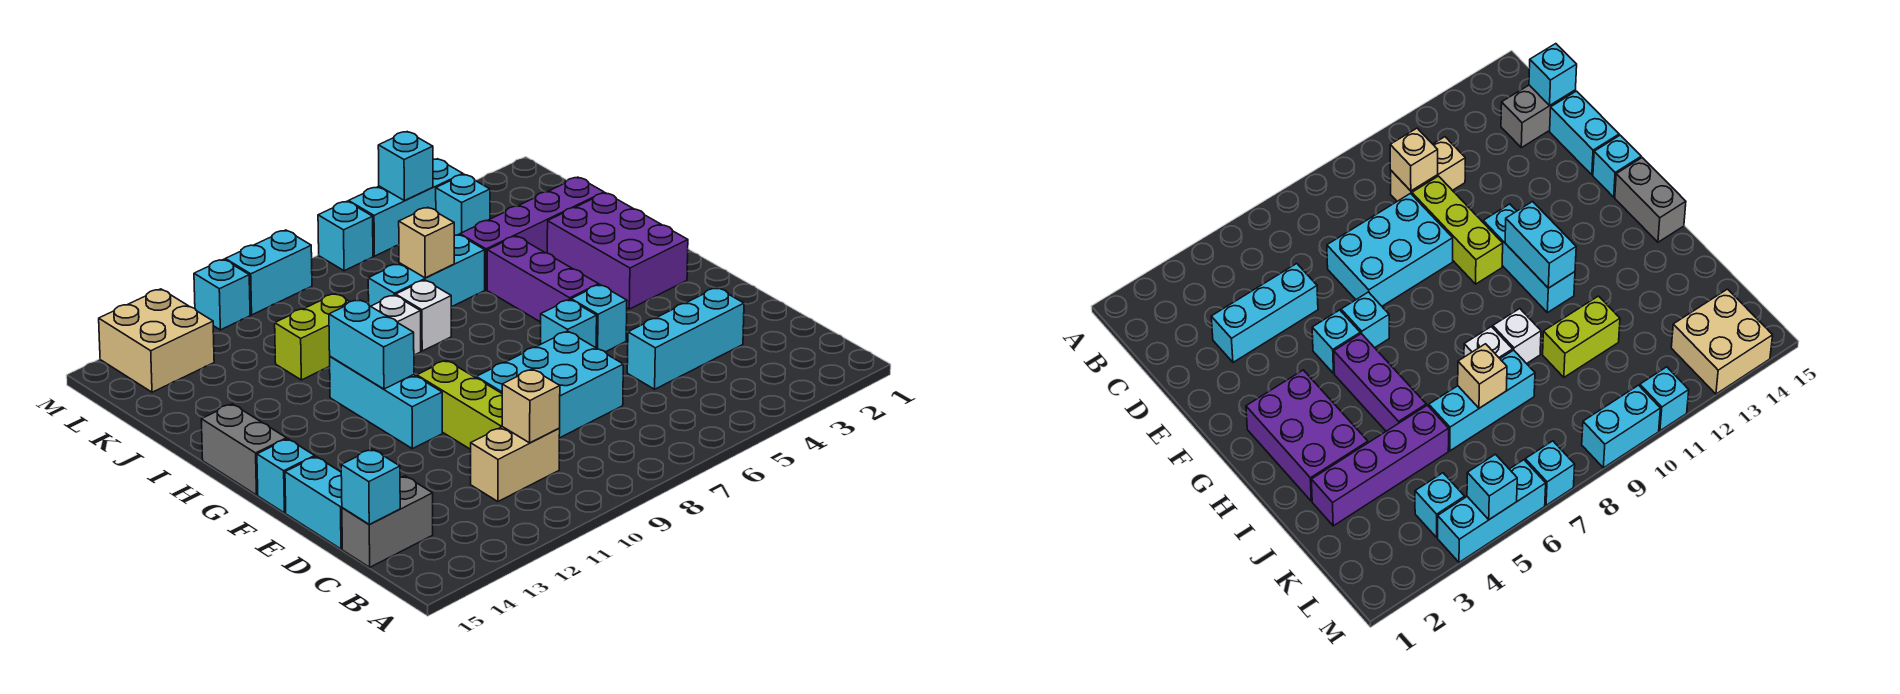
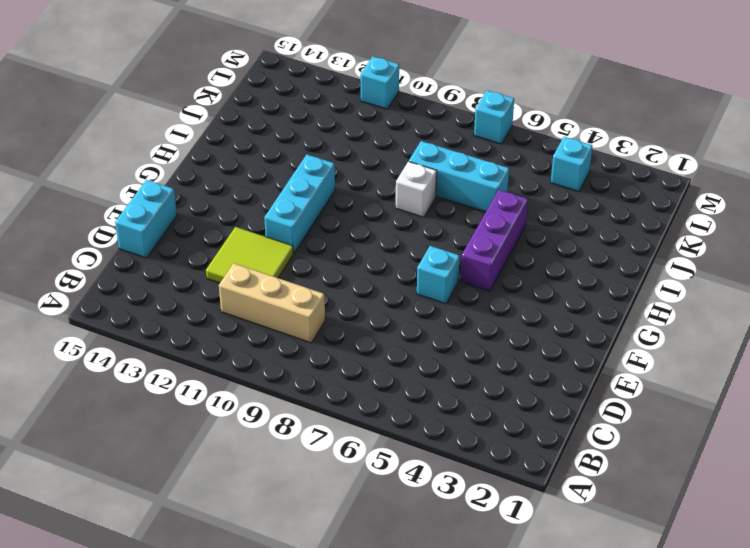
tan brick C9:C11 level 1 -> tan brick C10:C11 level 1
lime tile D11:E12 level 1 -> none
none -> grey brick C14:C15 level 1
none -> cyan brick D3:D5 level 1
none -> cyan brick D7:E9 level 1

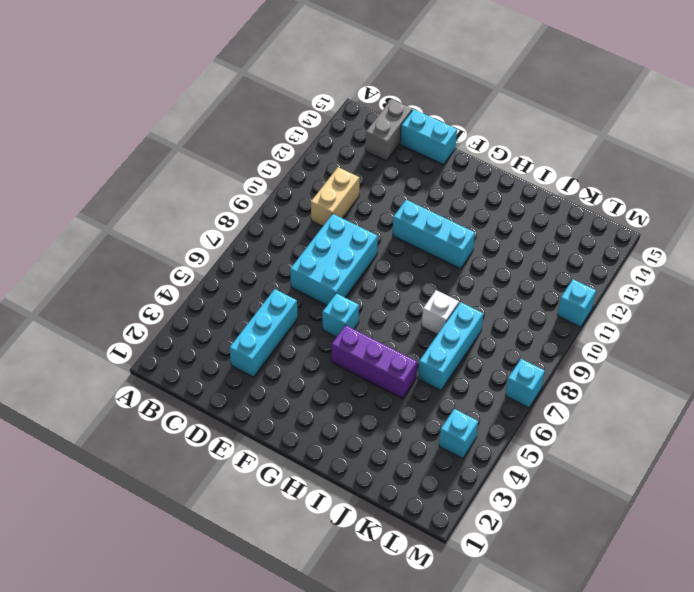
none -> lime brick D10:F10 level 1
none -> cyan brick F5 level 1
none -> cyan brick F15 level 1

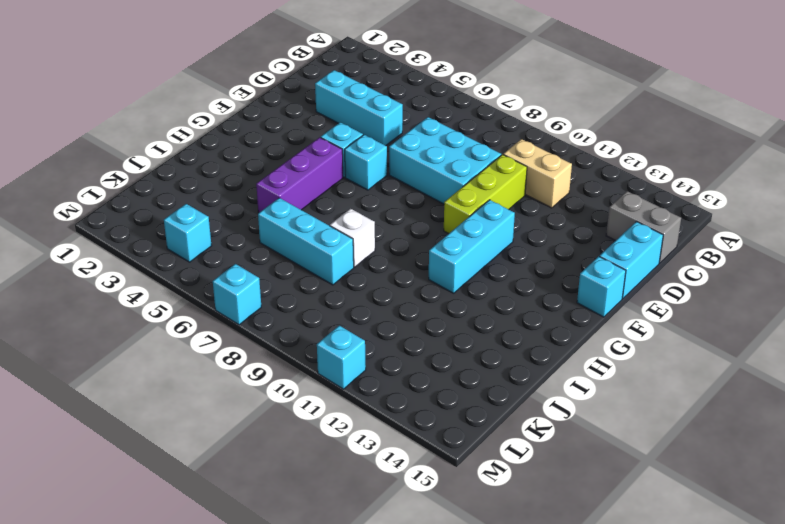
none -> purple brick G2:I3 level 1
none -> grey brick G15:H15 level 1
none -> white brick I9 level 1

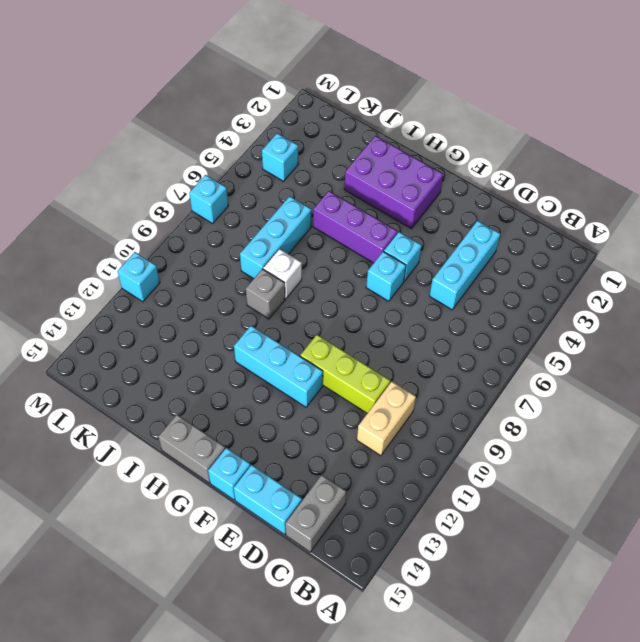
grey brick I9 level 1 -> white brick I9 level 1
none -> cyan brick D7:E9 level 1
none -> purple brick J2:J5 level 1
none -> lime brick J10:J11 level 1

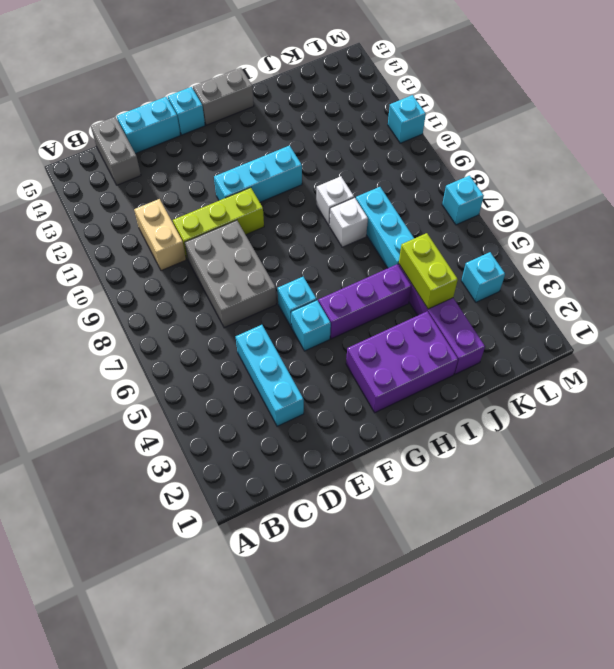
grey brick D7:E9 level 1 -> cyan brick D7:E9 level 1
lime brick J4:J5 level 2 -> lime brick J10:J11 level 1
none -> tan brick L13:M14 level 1
none -> cyan brick M4:M6 level 1
none -> cyan brick M9:M10 level 1

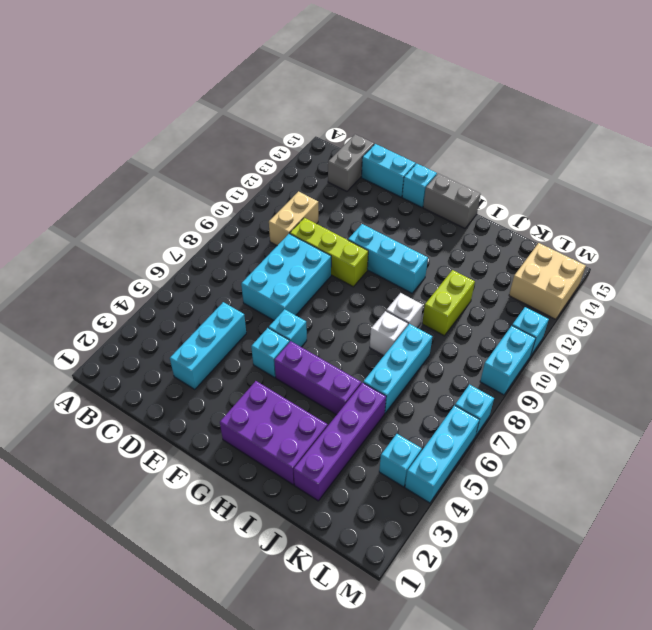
none -> tan brick C10 level 2
none -> cyan brick C15 level 2
none -> cyan brick G11:H11 level 2

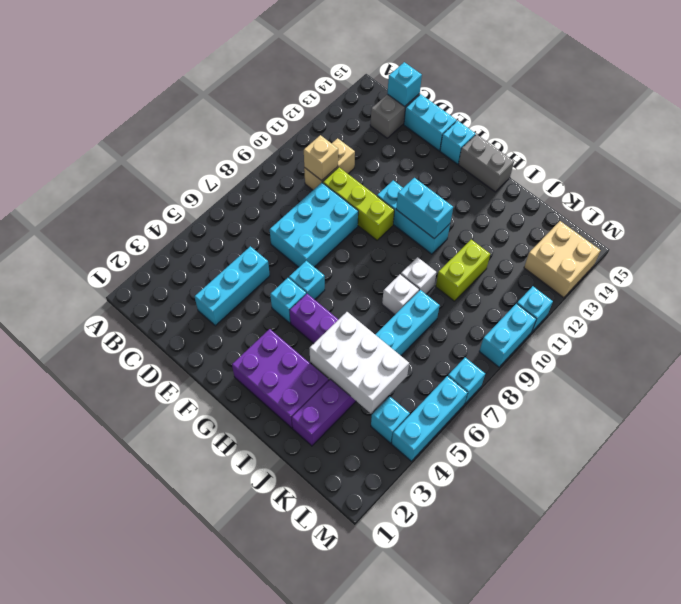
white brick I4:K5 level 2 -> none
none -> tan brick J7 level 2
none -> cyan brick M5 level 2

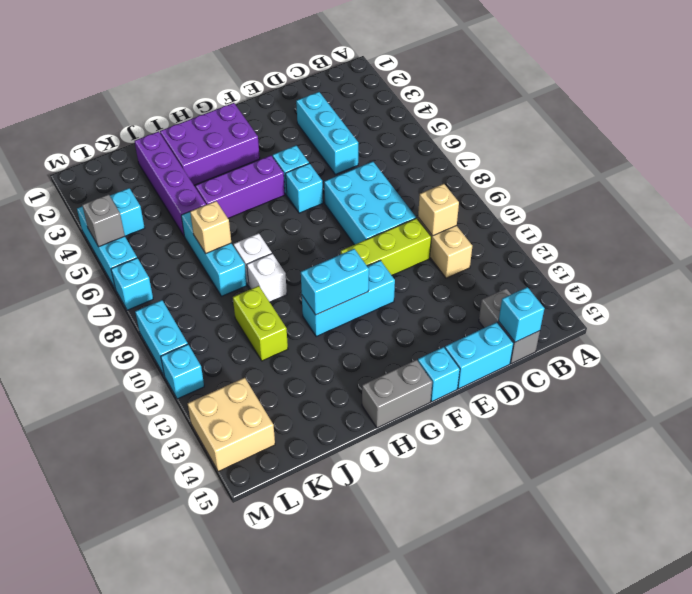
grey brick M5 level 2 -> cyan brick M5 level 2

